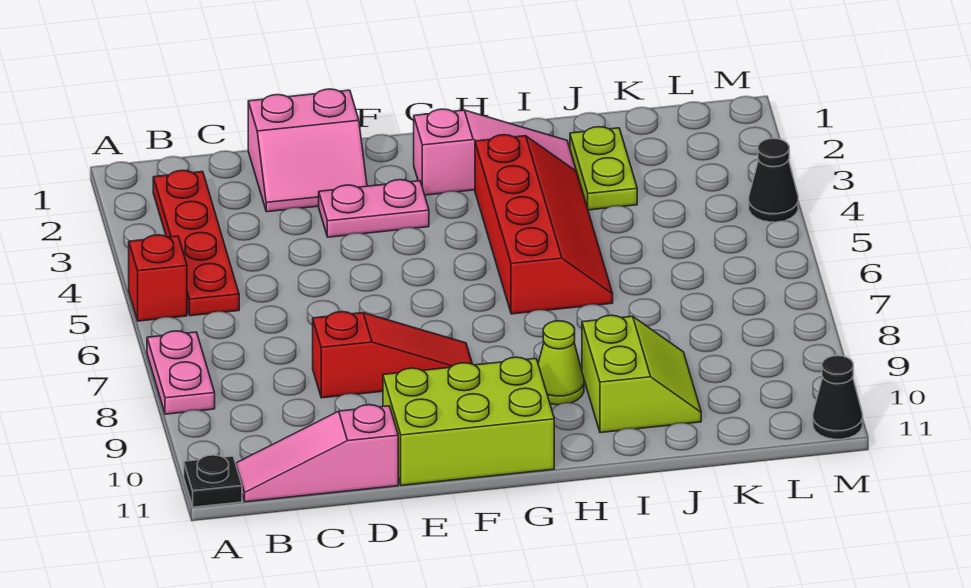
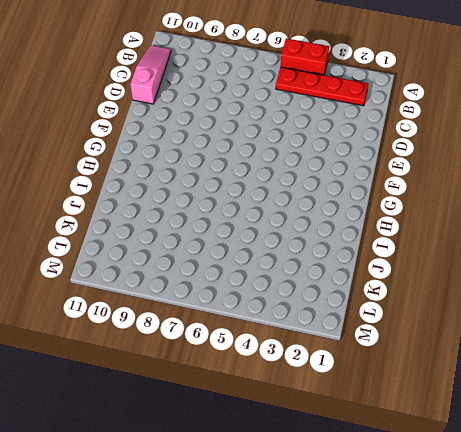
red brick A4:A5 level 1 -> red brick A5 level 1
none -> pink plate A7:A8 level 1
none -> black plate A11 level 1
none -> pink slope D1:E2 level 1 top 1

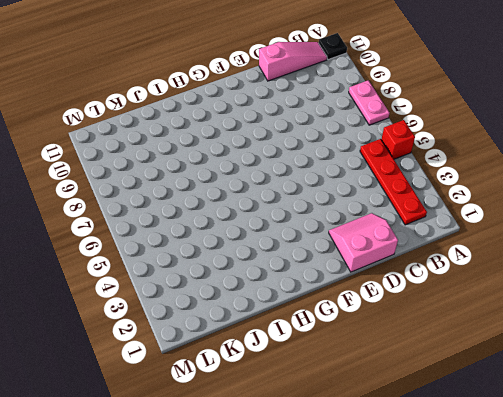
none -> red slope D8:F8 level 1 top D
none -> pink plate E3:F3 level 1
none -> lime brick E10:G11 level 1

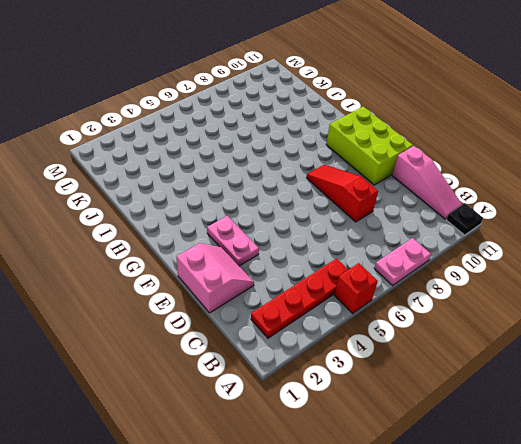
none -> pink slope G2:I2 level 1 top G
none -> red slope H3:I6 level 1 top H
none -> lime cone H9 level 1

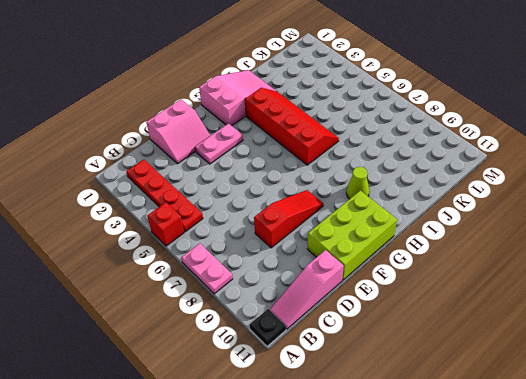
pink slope G1:I2 level 1 top G -> pink slope G2:I2 level 1 top G
none -> lime slope I9:J10 level 1 top I
none -> lime plate J2:J3 level 1
none -> black cone M4 level 1

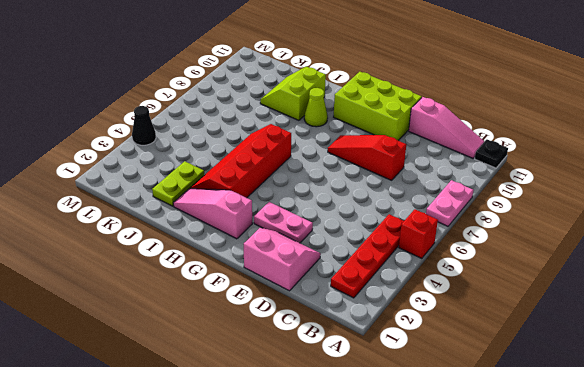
none -> black cone M11 level 1

